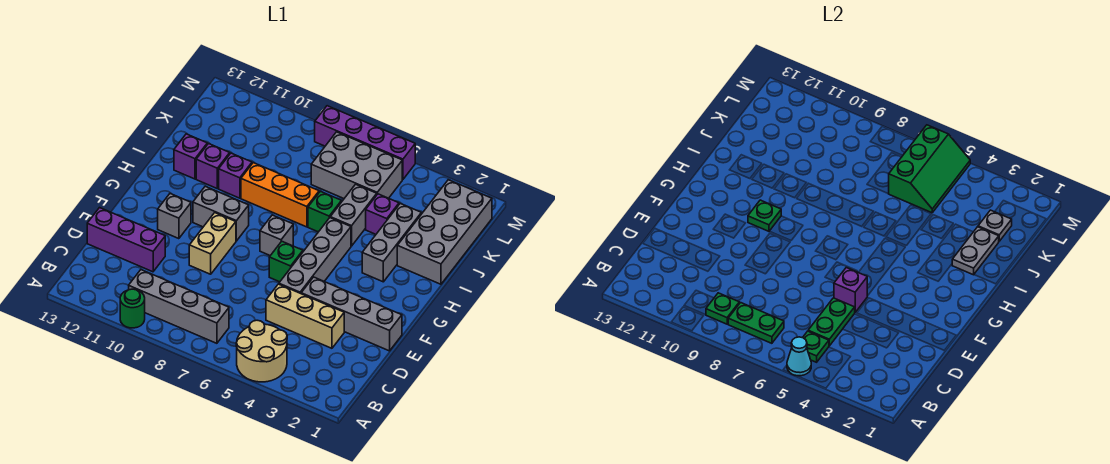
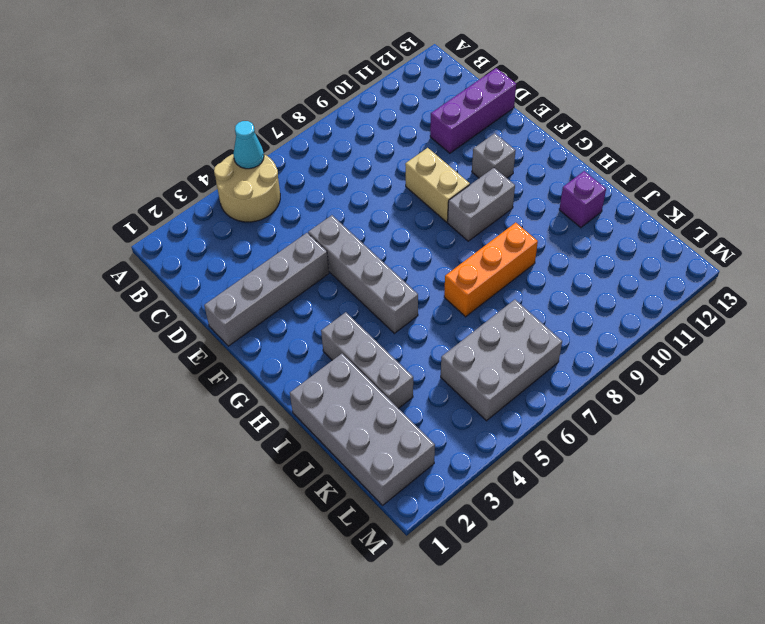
none -> green round brick A10 level 1
none -> grey brick B7:B10 level 1
none -> tan brick D3:D5 level 1
none -> green brick F6 level 1

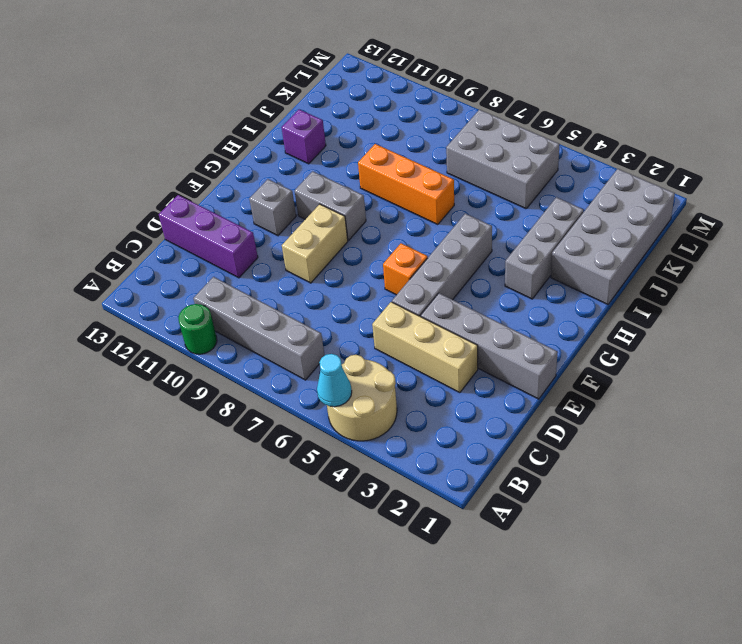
orange brick F6 level 1 -> green brick F6 level 1
none -> grey brick G7 level 1
none -> grey brick I5:J5 level 1
none -> green brick I6 level 1
none -> purple brick I10 level 1

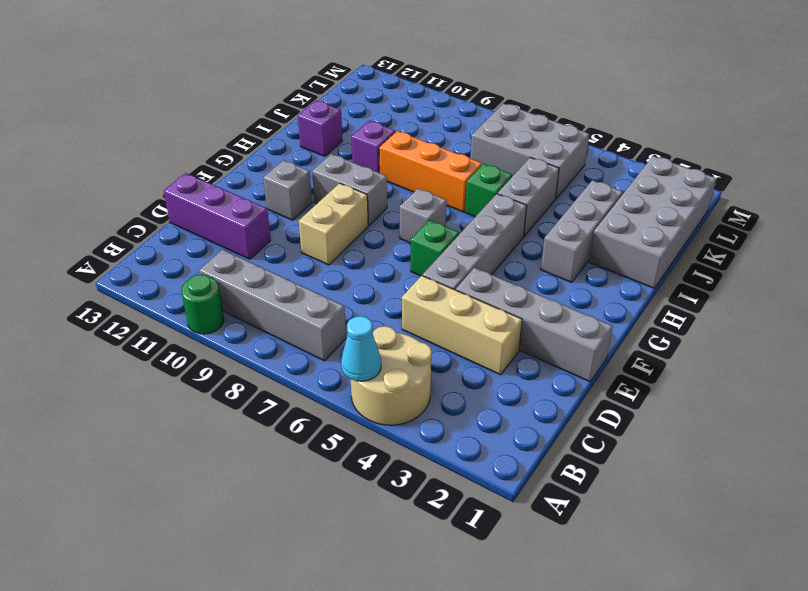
none -> purple brick I11 level 1
none -> purple brick J4 level 1
none -> purple brick M5:M8 level 1
none -> green plate B5 level 2

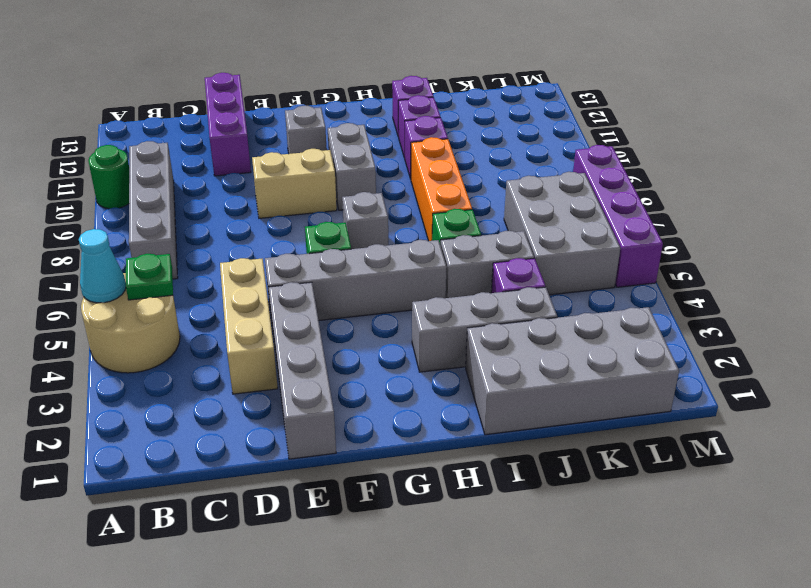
none -> green plate B7:B8 level 2
none -> green plate B9 level 2
none -> green plate C5:D5 level 2
none -> purple brick E5 level 2

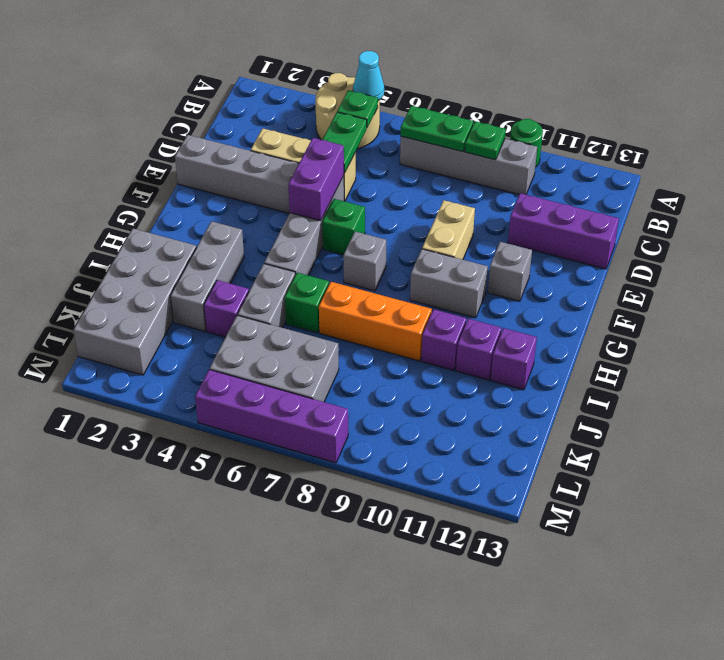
purple brick E5:F5 level 2 -> purple brick E5 level 2
none -> green plate G10 level 2
none -> grey plate I2:J2 level 2
none -> grey plate K2 level 2
none -> green slope K5:M6 level 2 top 6

